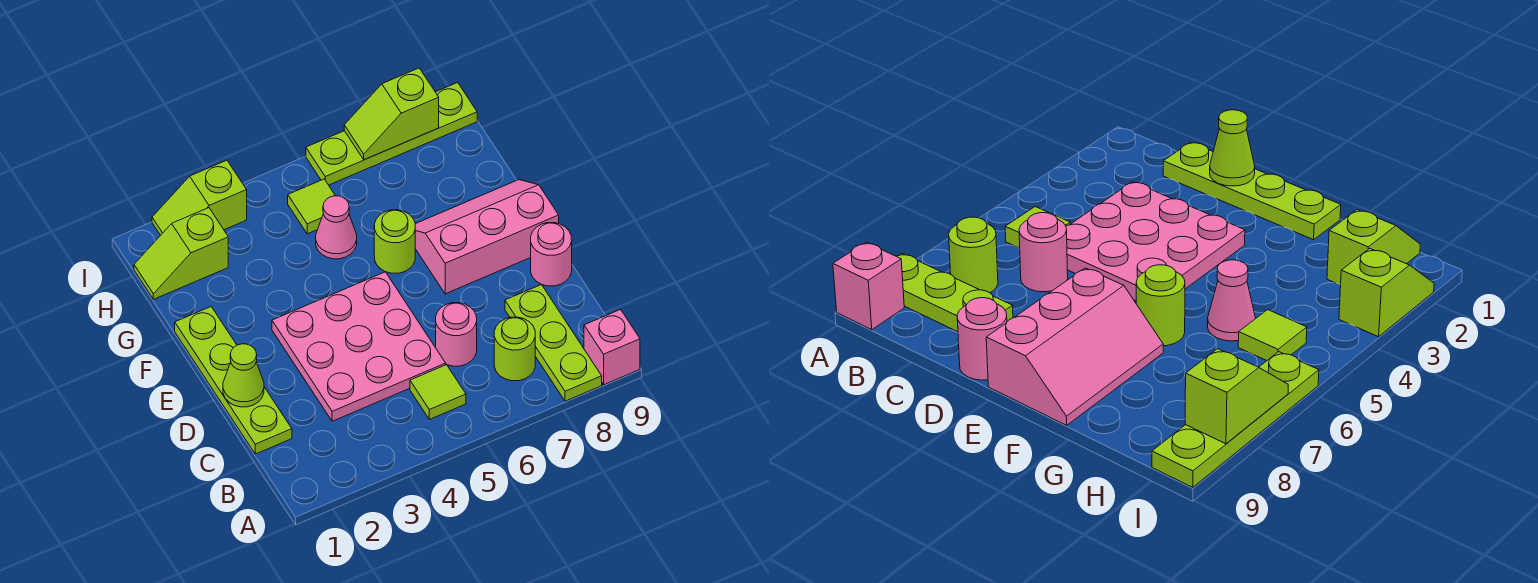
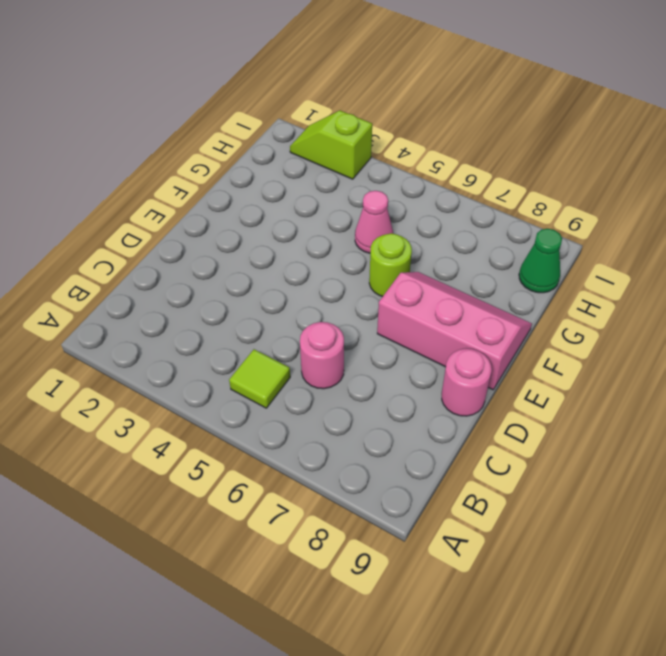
green cone H9 level 1 -> none
none -> lime plate A8:C8 level 1
none -> pink brick A9 level 1
none -> lime round brick B7 level 1

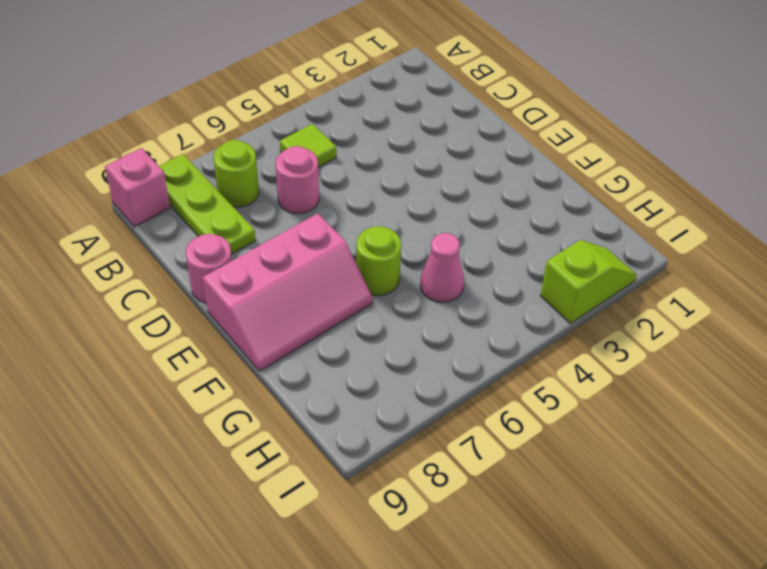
none -> lime plate C1:F1 level 1
none -> pink plate C3:E5 level 1
none -> lime slope H1:H2 level 1 top 2

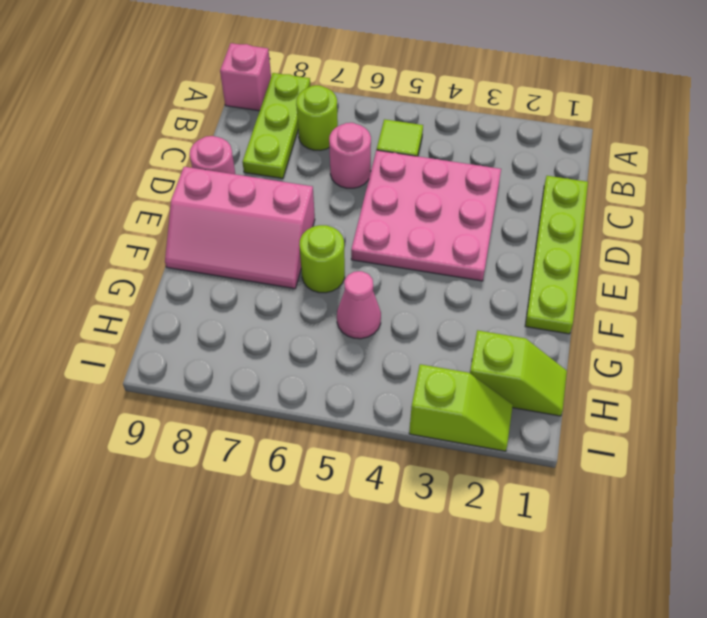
none -> lime tile H5 level 1
none -> lime plate I6:I9 level 1
none -> lime cone D1 level 2

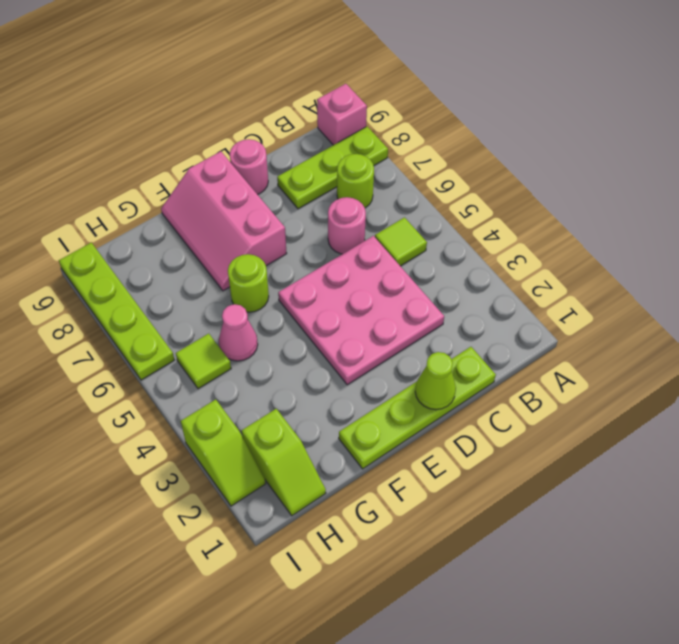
none -> lime slope I7:I8 level 2 top 8

